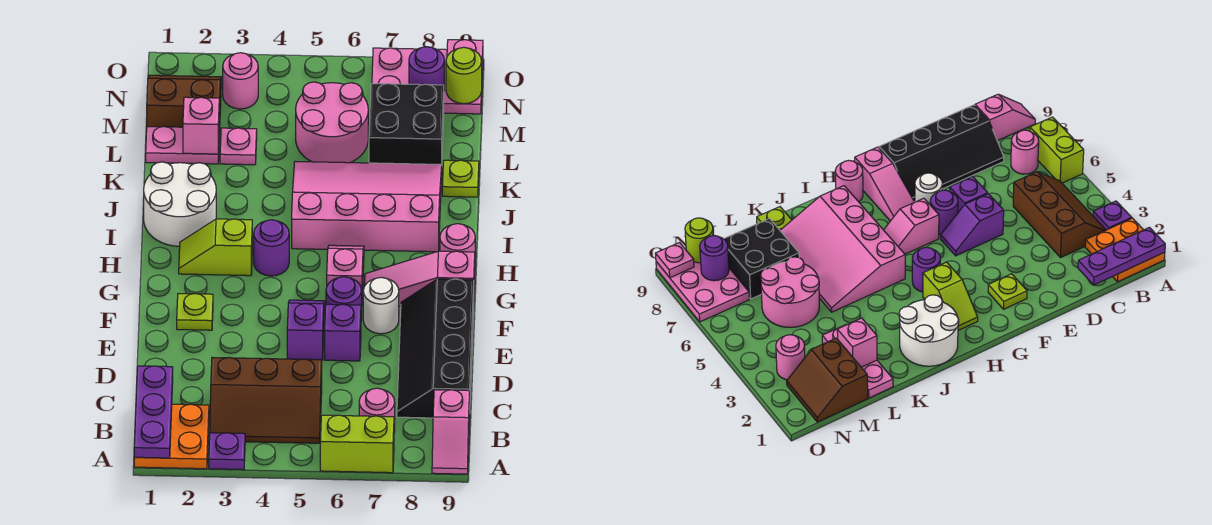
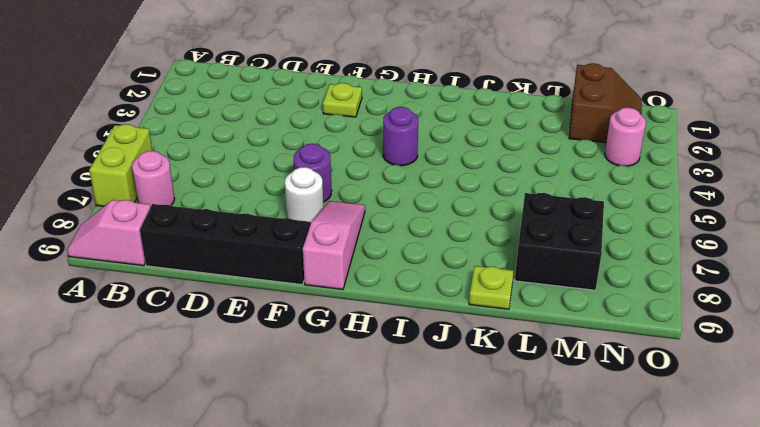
none -> orange plate A1:B2 level 1
none -> purple plate A3 level 1
none -> brown slope B3:C5 level 1 top C
none -> purple slope E5:F5 level 1 top E

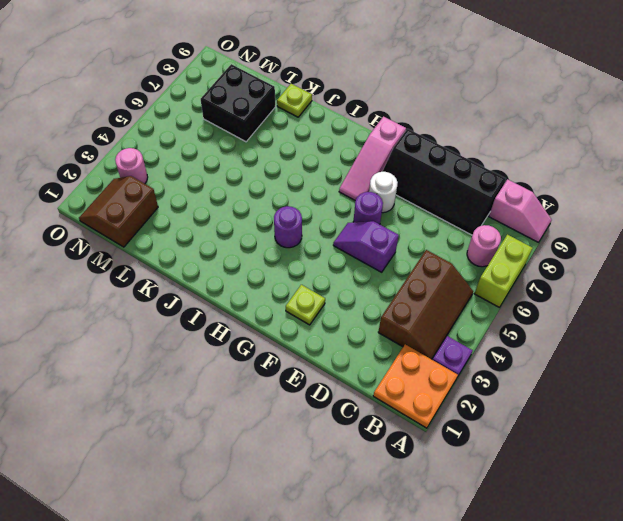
none -> purple brick E6 level 1
none -> pink slope G6:H6 level 1 top G
none -> lime slope H2:H3 level 1 top 3
none -> pink round brick H9 level 1

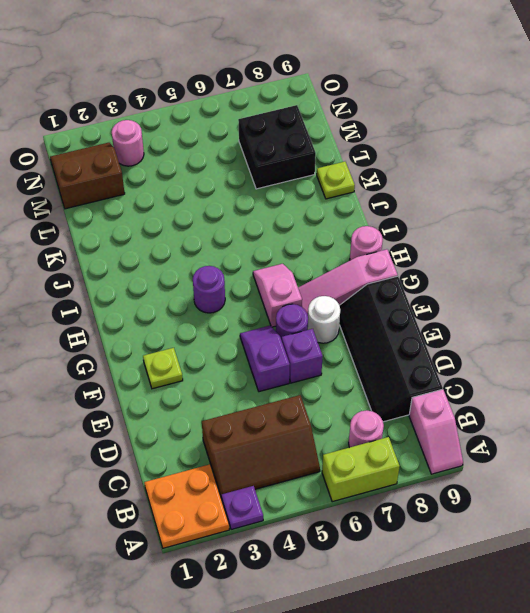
none -> lime slope H2:H3 level 1 top 3
none -> white round brick I1:J2 level 1
none -> pink slope I5:K8 level 1 top I
none -> pink plate L1:L2 level 1

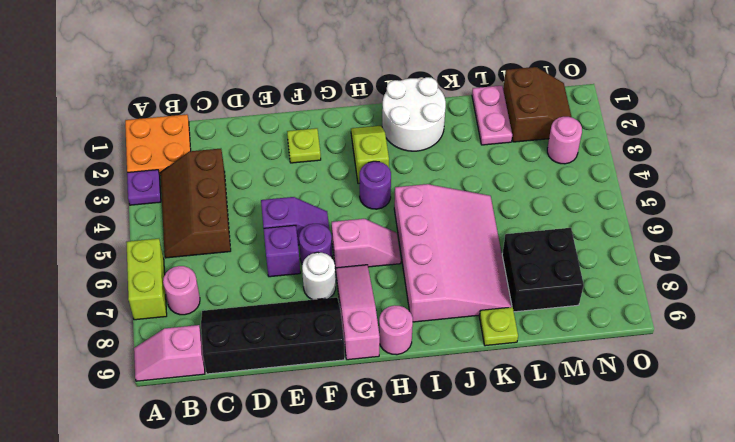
none -> pink plate L3 level 1
none -> pink round brick L5:M6 level 1
none -> pink plate N7:O9 level 1
none -> purple plate A1:C1 level 2

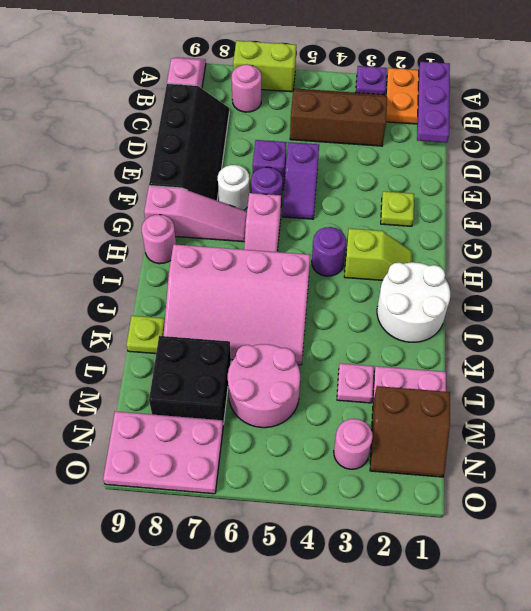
none -> pink brick L2 level 2
none -> purple round brick N8 level 2
none -> lime round brick N9 level 2
none -> pink plate O9 level 2

